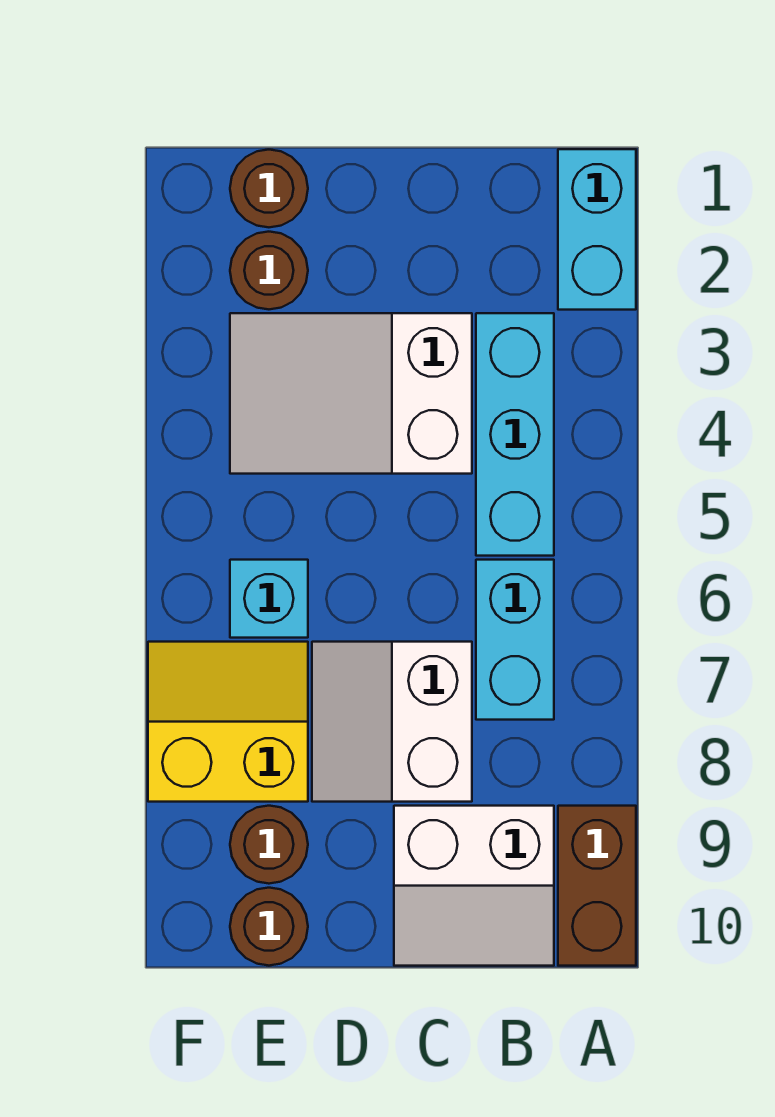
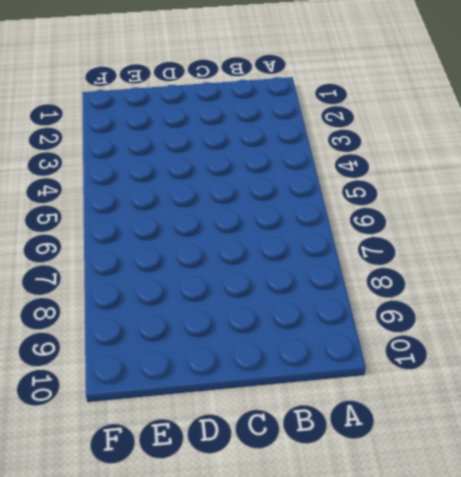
none -> cyan brick A1:A2 level 1
none -> brown brick A9:A10 level 1
none -> cyan brick B3:B5 level 1

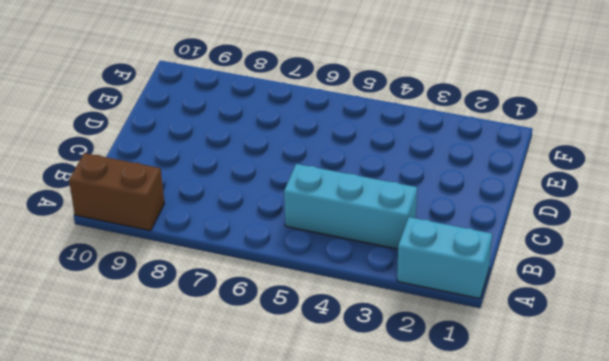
none -> cyan brick B6:B7 level 1
none -> white slope B9:C10 level 1 top 9
none -> white slope C3:E4 level 1 top C

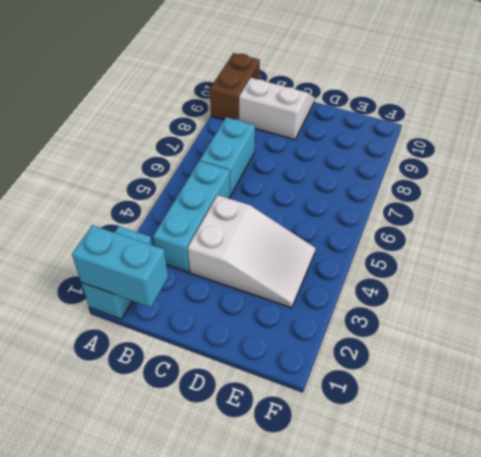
cyan brick A1:B1 level 2 -> none
none -> white slope C7:D8 level 1 top C
none -> brown round brick E1 level 1
none -> brown round brick E2 level 1

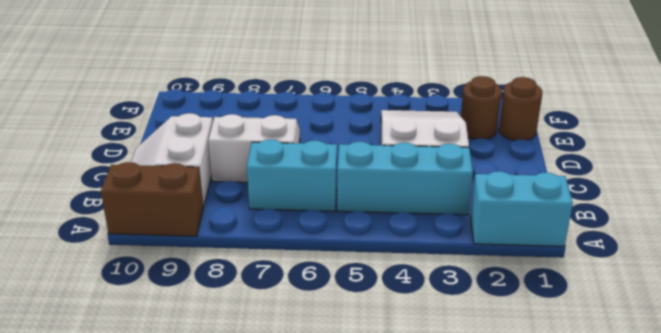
none -> cyan brick E6 level 1
none -> yellow slope E7:F8 level 1 top 8
none -> brown round brick E9 level 1

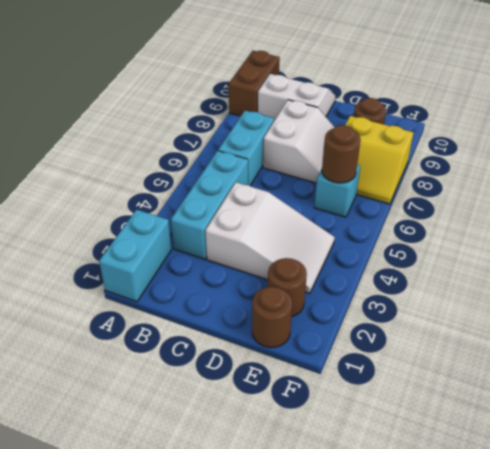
brown round brick E6 level 2 -> brown round brick E10 level 1

